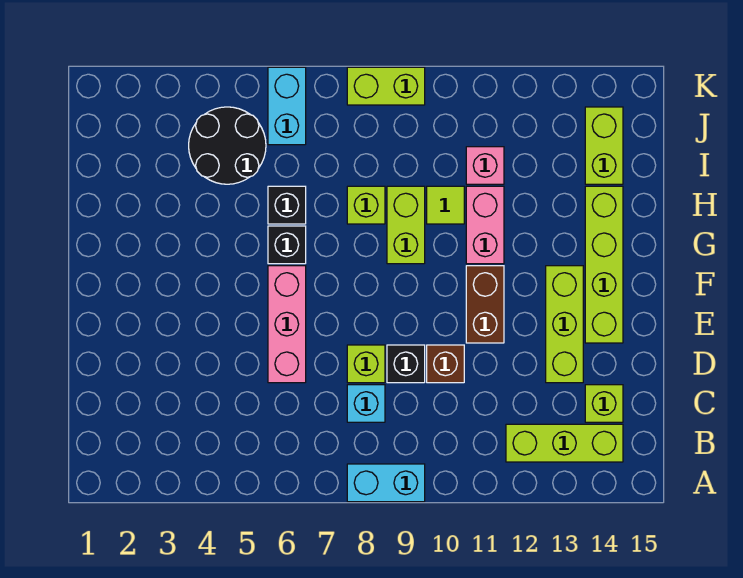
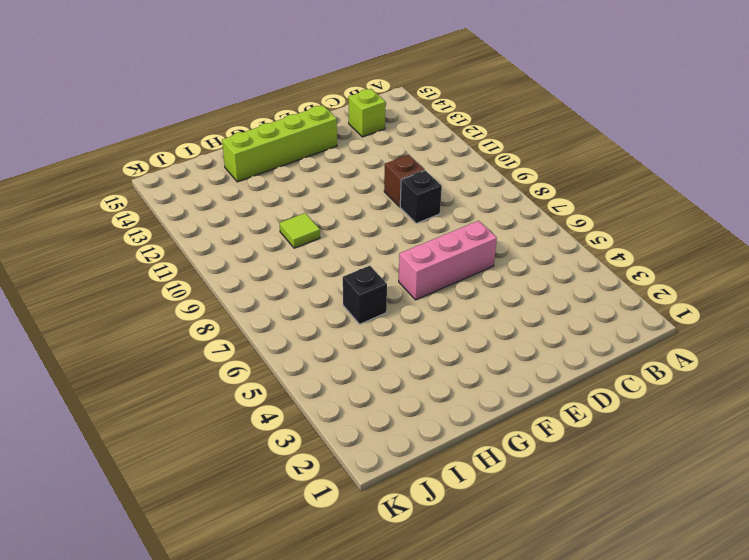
none -> cyan brick A8:A9 level 1
none -> lime brick B12:B14 level 1
none -> cyan brick C8 level 1

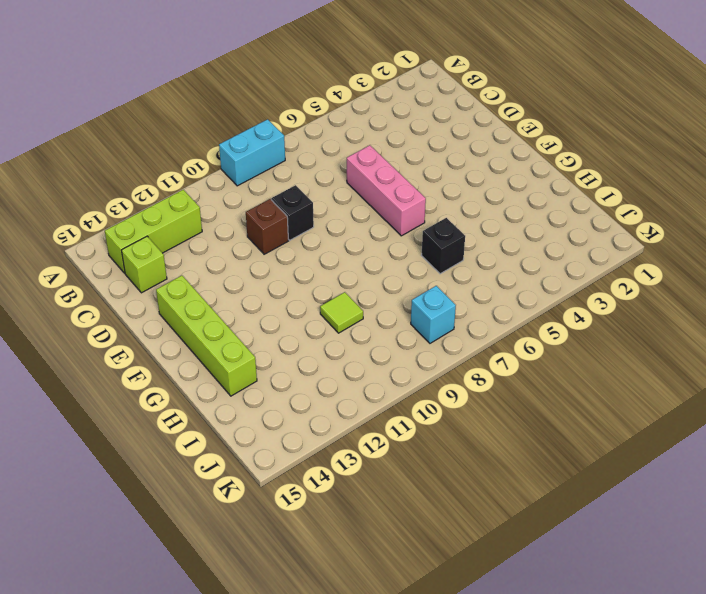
cyan brick J8 level 1 -> cyan brick C8 level 1
none -> lime brick D8 level 1
none -> lime brick D13:F13 level 1
none -> brown brick E11:F11 level 1

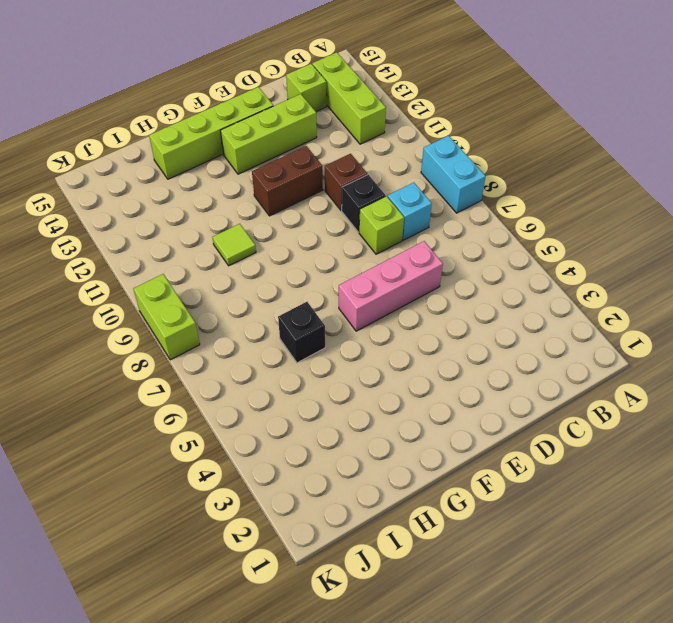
none -> black brick G6 level 1
none -> lime brick G9:H9 level 1
none -> pink brick G11:H11 level 1

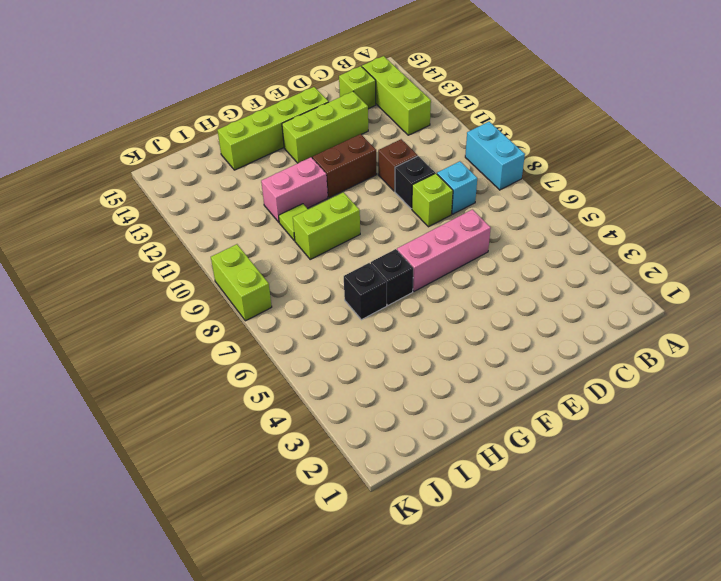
none -> lime brick H8 level 1
none -> black round brick I4:J5 level 1
none -> pink brick I11 level 1

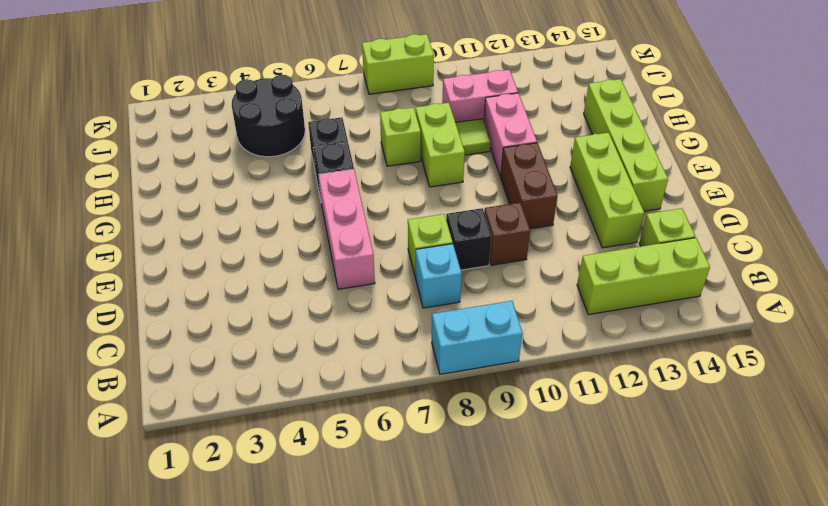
pink brick I10:I11 level 1 -> pink brick I11 level 1
none -> lime brick I14:J14 level 1
none -> cyan brick J6:K6 level 1

